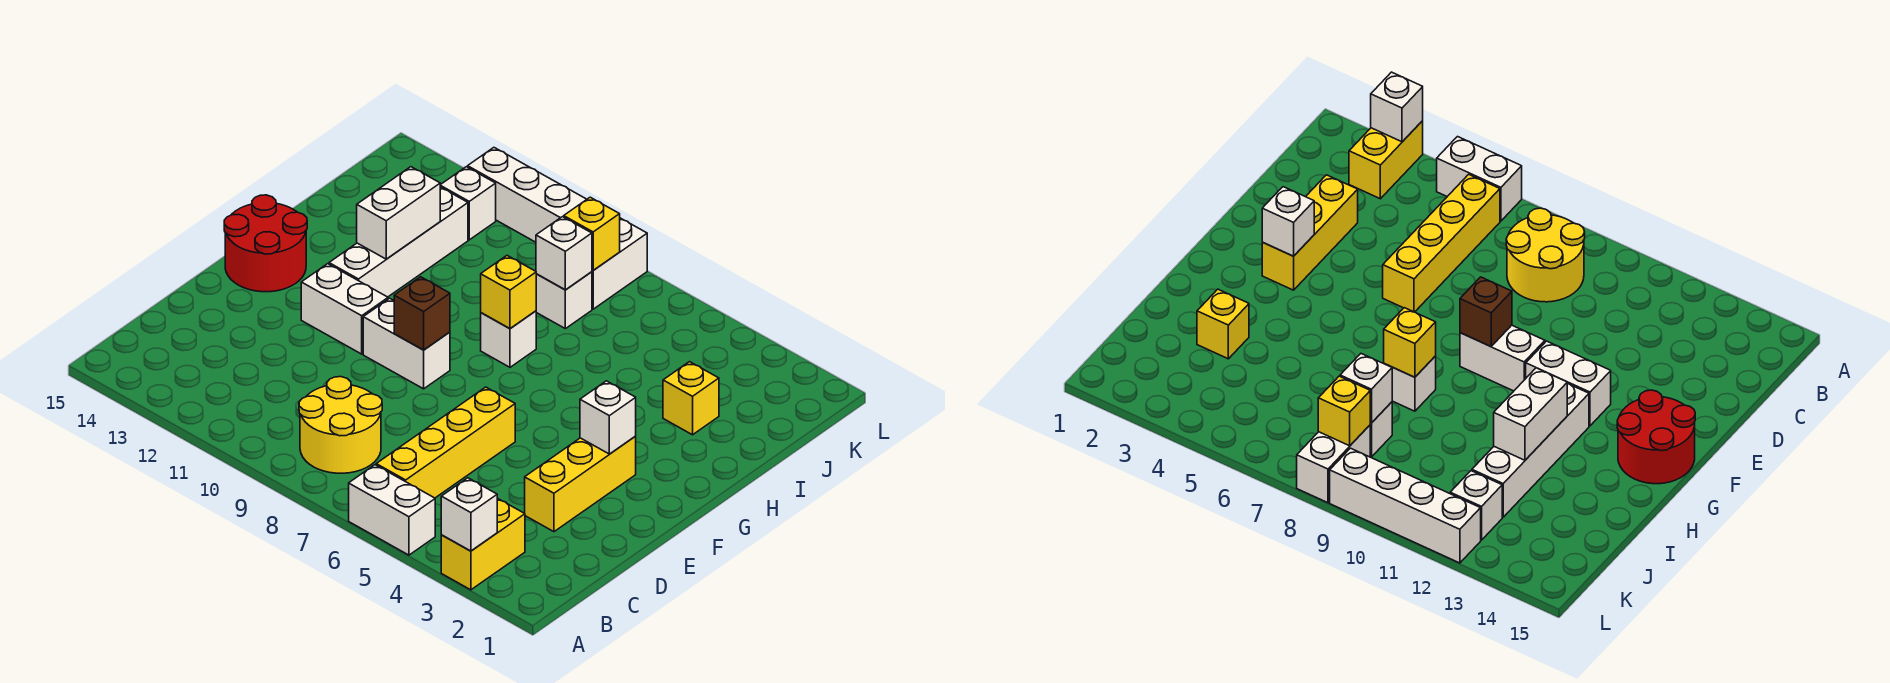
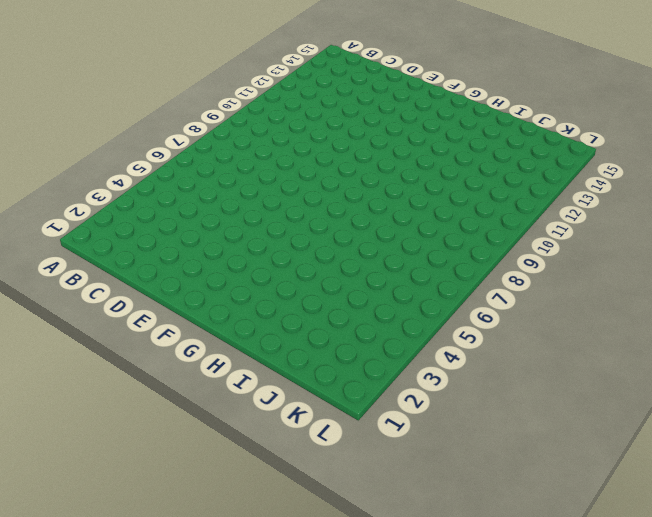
none -> yellow brick A3:B3 level 1
none -> white brick A5:A6 level 1
none -> yellow brick B6:E6 level 1

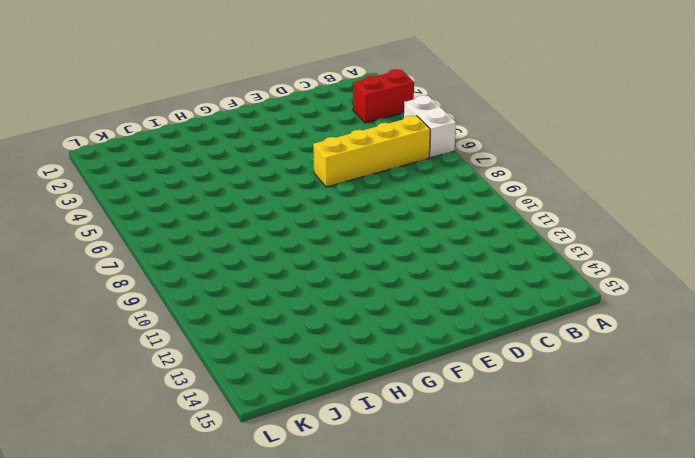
red brick A3:B3 level 1 -> yellow brick A3:B3 level 1
none -> yellow round brick B8:C9 level 1
none -> yellow brick D3:F3 level 1
none -> white brick F9:F10 level 1

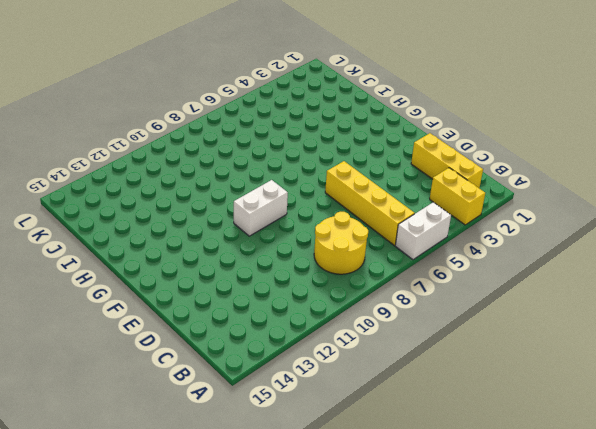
yellow brick B2:D2 level 1 -> yellow brick D3:F3 level 1
none -> white brick F11:F12 level 1
none -> red round brick F14:G15 level 1
none -> white brick G12:J12 level 1

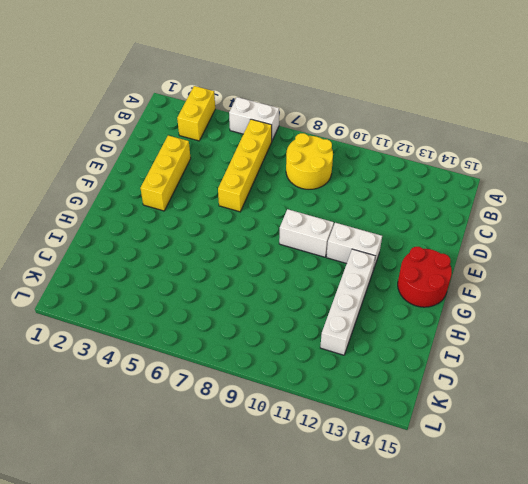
none -> white brick H8 level 1
none -> yellow brick I3 level 1
none -> white brick J8 level 1

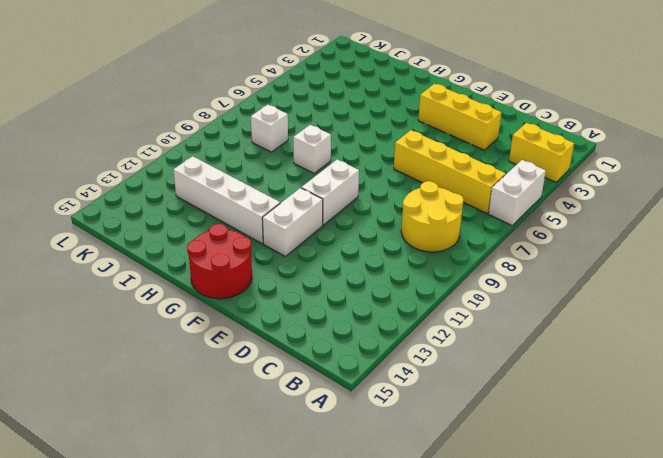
none -> yellow brick I3 level 1
none -> white brick K8:L8 level 1
none -> white brick K12 level 1

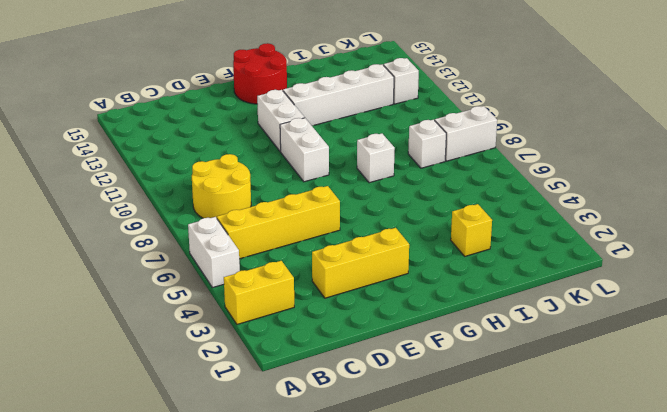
none -> white brick L9:L12 level 1
none -> white brick A3 level 2
none -> white brick F3 level 2

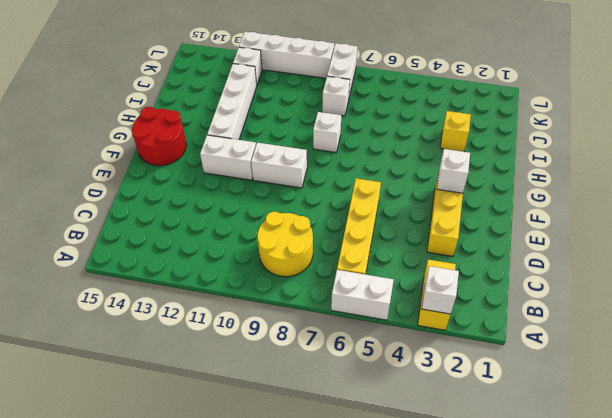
none -> brown brick F9 level 2
none -> yellow brick H8 level 2
none -> white brick H12:I12 level 2

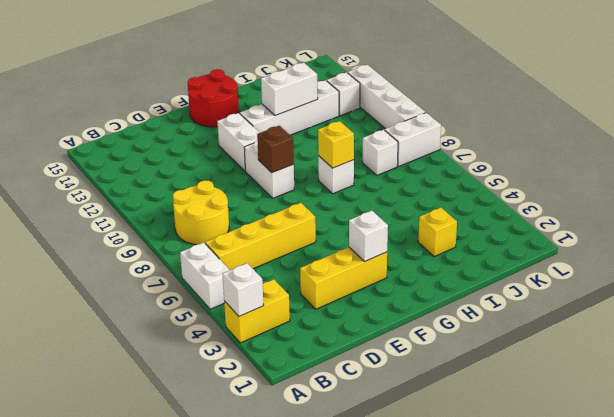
none -> white brick J8 level 2
none -> yellow brick K8 level 2

